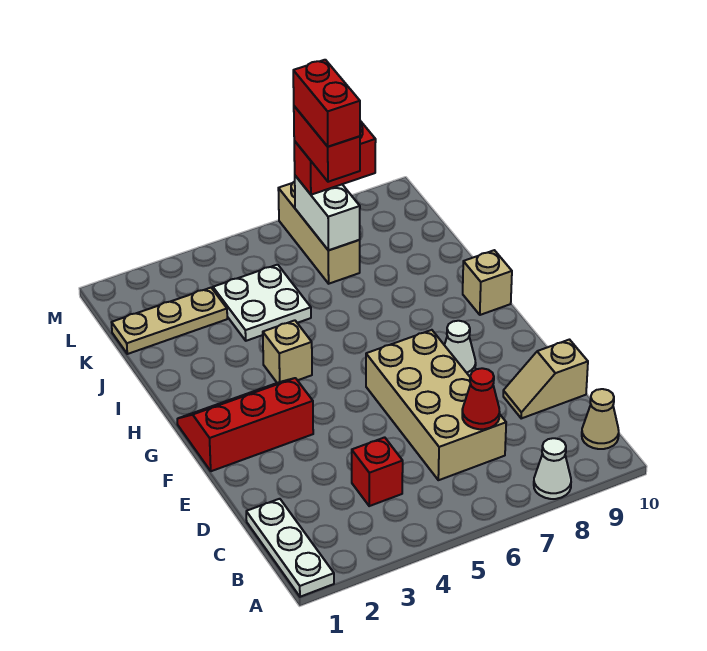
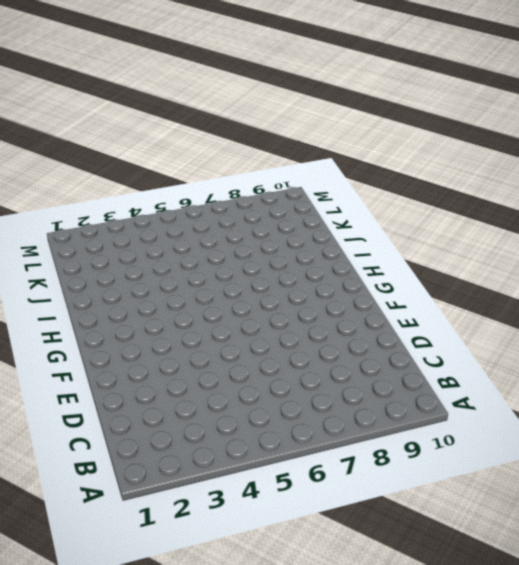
none -> white plate A1:C1 level 1
none -> white cone A8 level 1
none -> tan cone B10 level 1

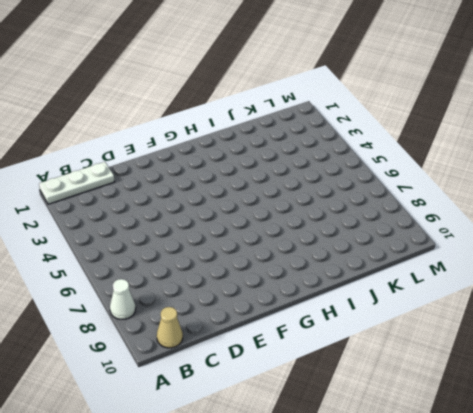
none -> red brick C4 level 1
none -> tan brick C6:F7 level 1
none -> tan slope D9:D10 level 1 top 10

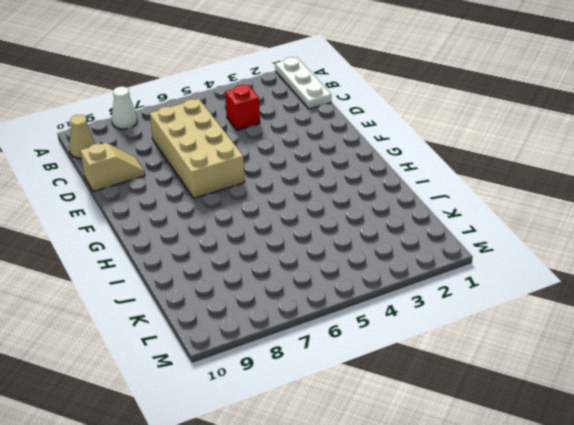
none -> red slope F1:G3 level 1 top F
none -> white cone F8 level 1
none -> tan brick H4 level 1

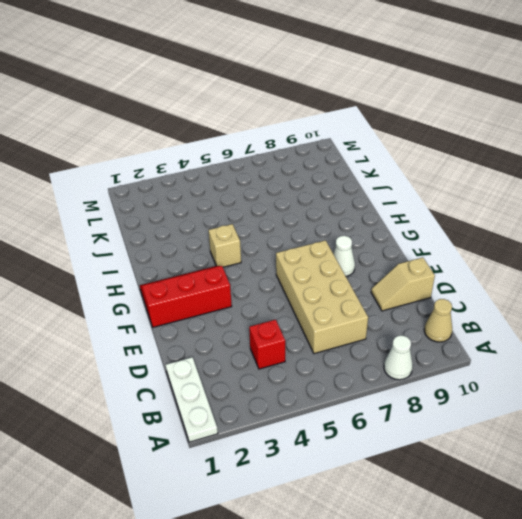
none -> tan brick H10 level 1
none -> white plate J4:K5 level 1
none -> tan plate K1:K3 level 1

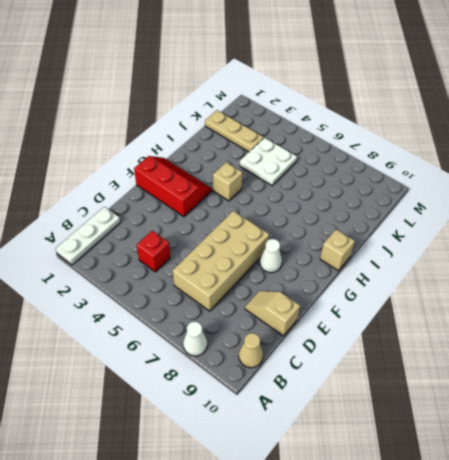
none -> tan brick K7:M7 level 1
none -> red cone C7 level 2
none -> white brick K7:L7 level 2

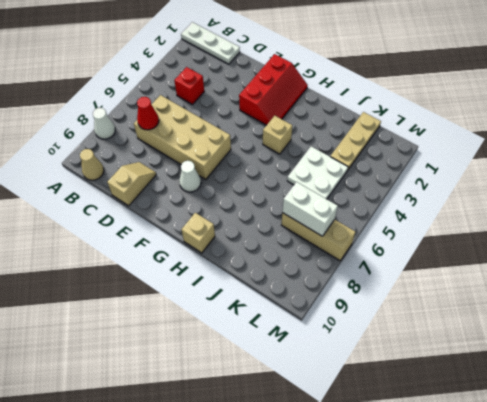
none -> red brick L7:L8 level 3
none -> red brick K7:L7 level 4
none -> red brick K7:L7 level 5

